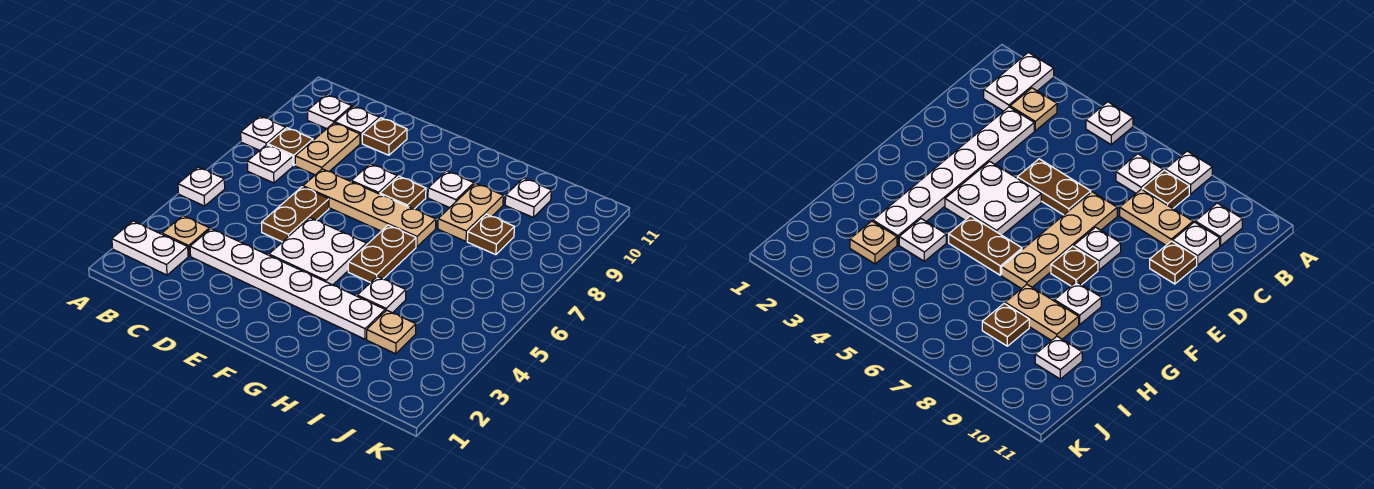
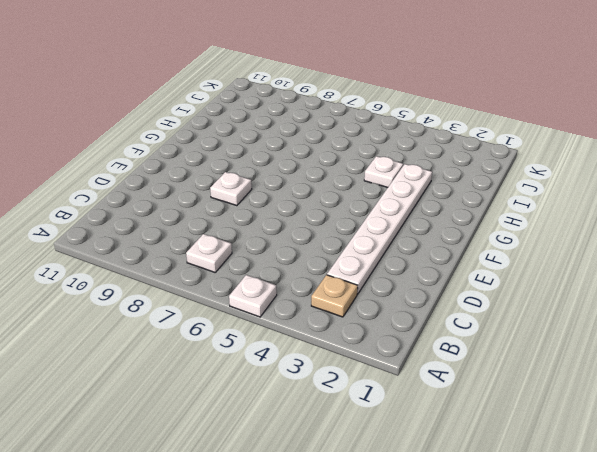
none -> white plate A2:B2 level 1
none -> white plate A8 level 1
none -> brown plate B8 level 1

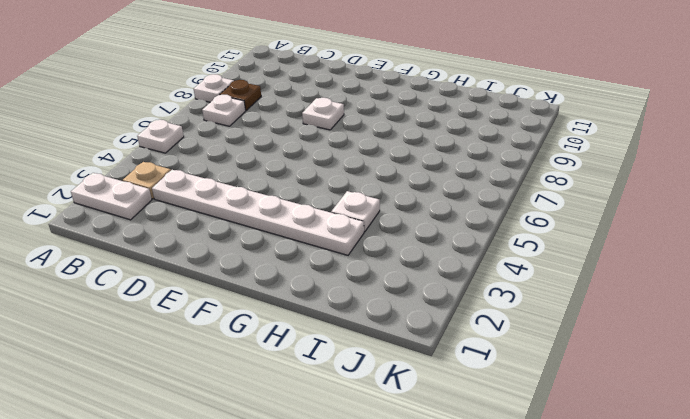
none -> white plate B10 level 1
none -> tan plate C8:C9 level 1
none -> white plate C10 level 1

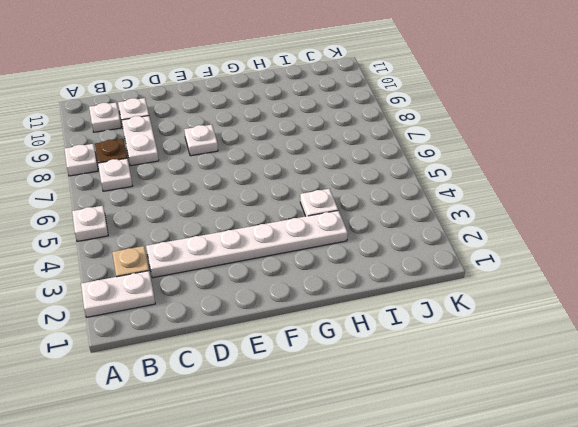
white plate C8:C9 level 1 -> tan plate C8:C9 level 1
none -> brown plate D5:D6 level 1
none -> tan plate D7:G7 level 1
none -> brown plate D10 level 1

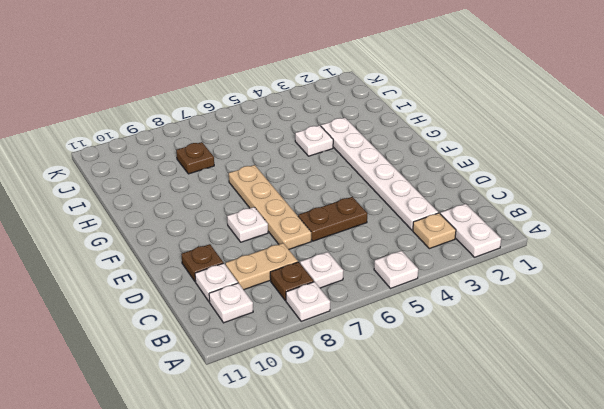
none -> white plate E4:F5 level 1
none -> brown plate F8 level 1
none -> brown plate G5:G6 level 1

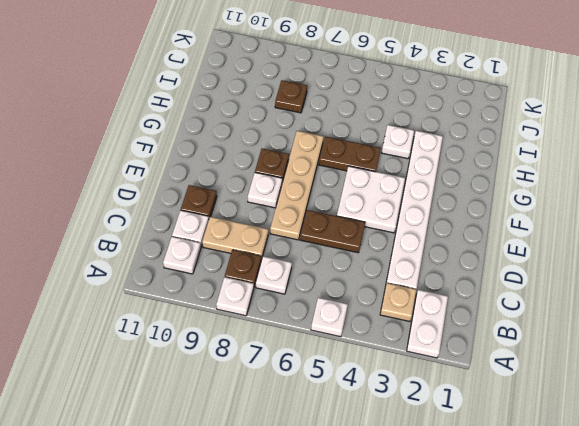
none -> white plate G9 level 1
none -> tan plate H8:H9 level 1
none -> tan plate I3 level 1

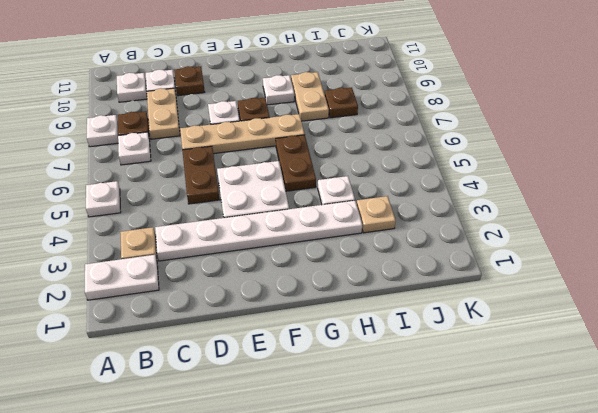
none -> white plate I10 level 1

